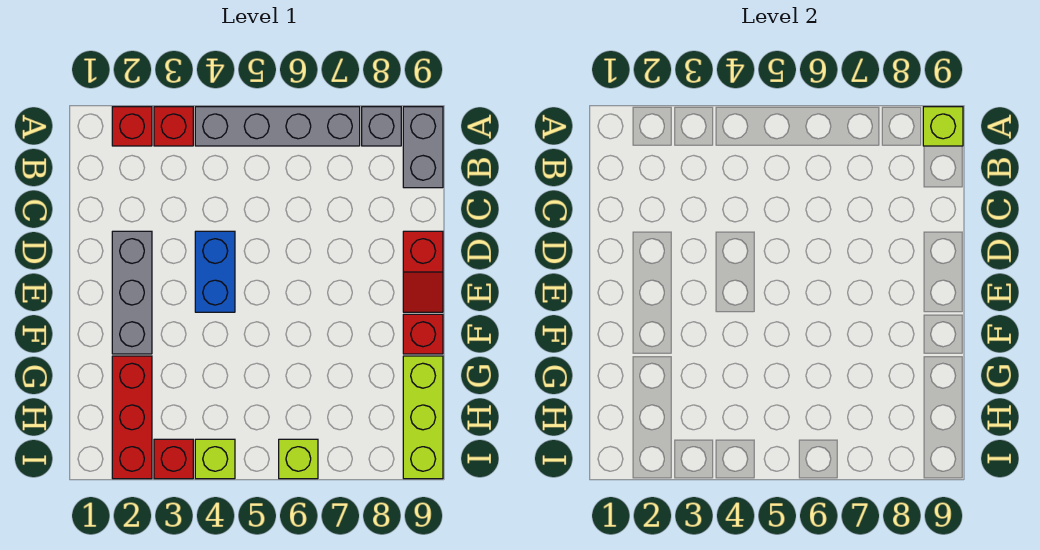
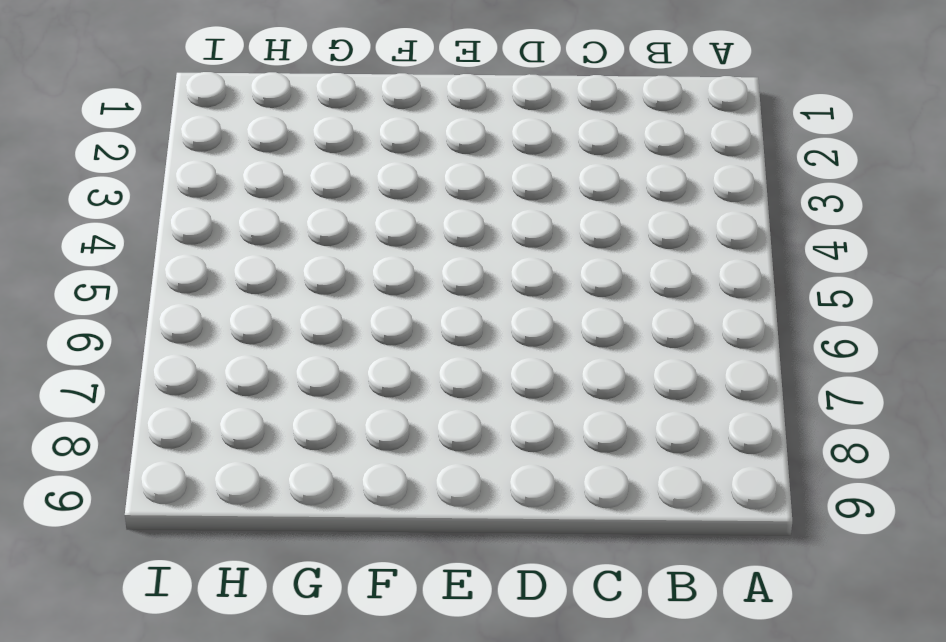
none -> red brick A2 level 1
none -> red brick A3 level 1
none -> grey brick A4:A7 level 1

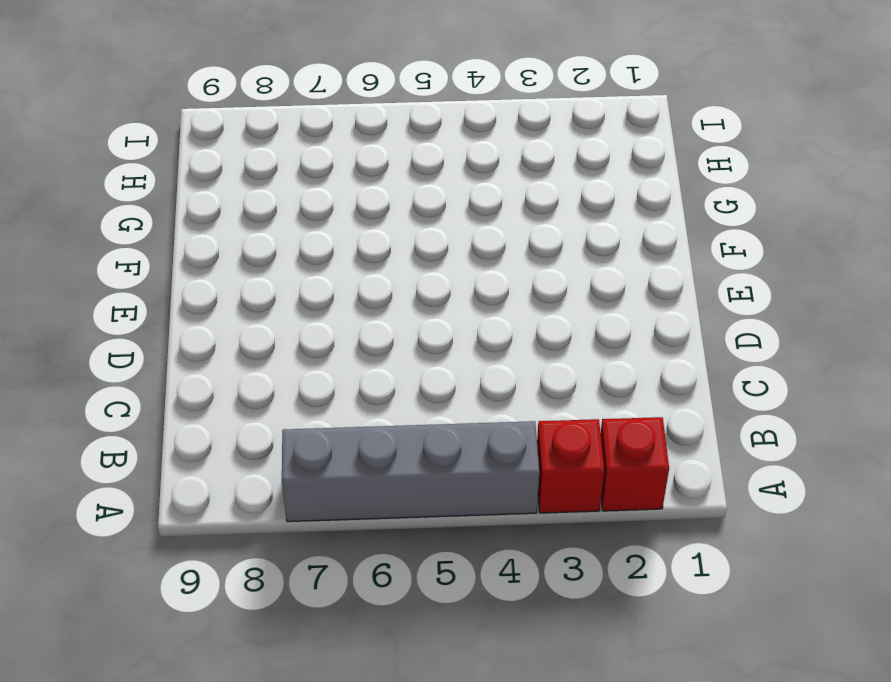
none -> grey brick A8 level 1
none -> grey brick A9:B9 level 1
none -> grey brick D2:F2 level 1

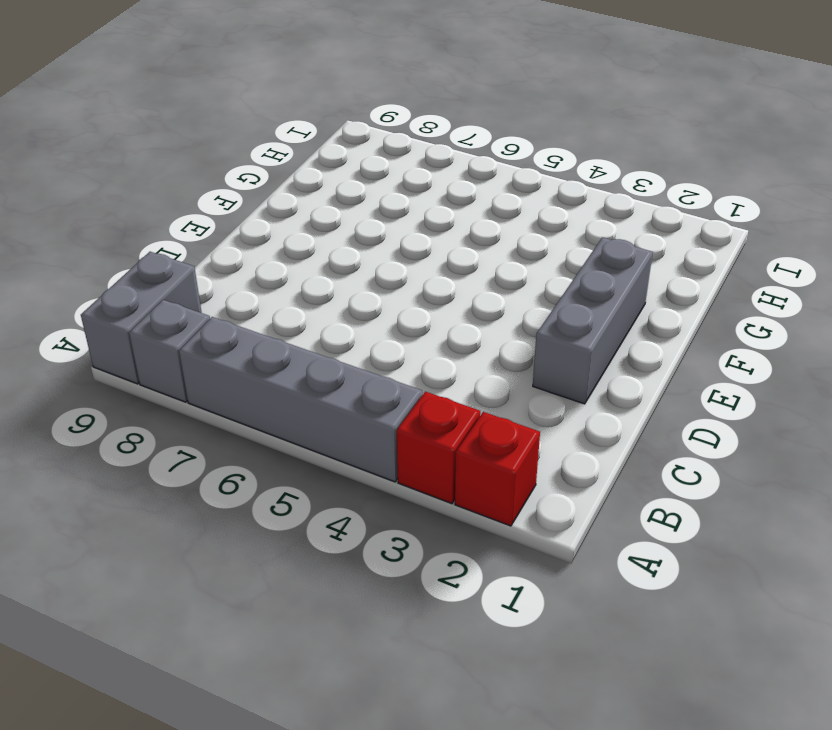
none -> blue brick D4:E4 level 1
none -> red slope D9:E9 level 1 top D
none -> red brick F9 level 1

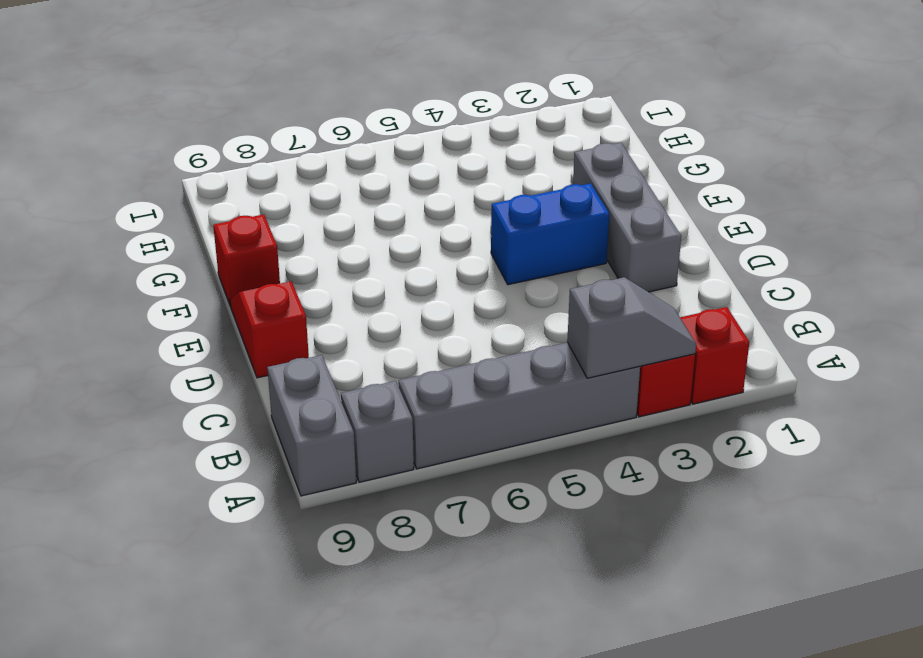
grey slope A3:A4 level 2 top 4 -> none
blue brick E3:E4 level 1 -> blue brick D4:E4 level 1
none -> red brick G2:I2 level 1
none -> lime brick G9:I9 level 1
none -> red brick I3 level 1

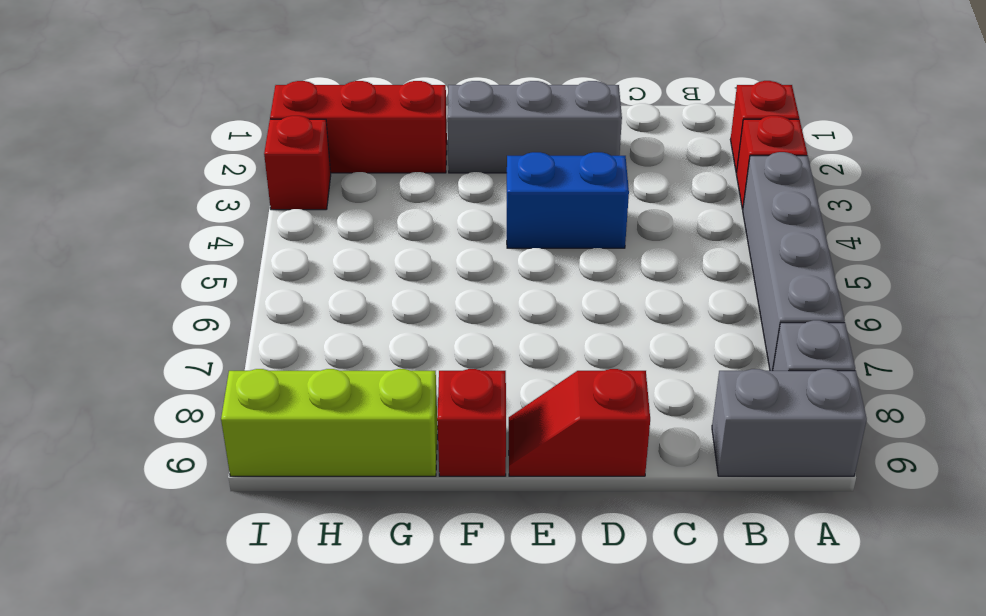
none -> lime brick I4 level 1
none -> lime brick I6 level 1
none -> lime brick A9 level 2

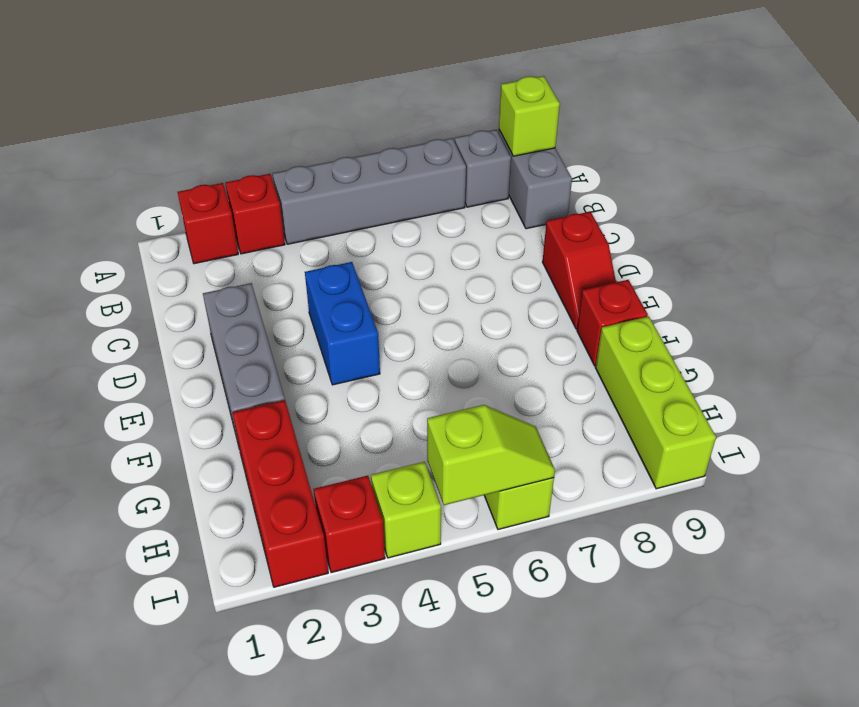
lime slope I5:I6 level 2 top 5 -> none

